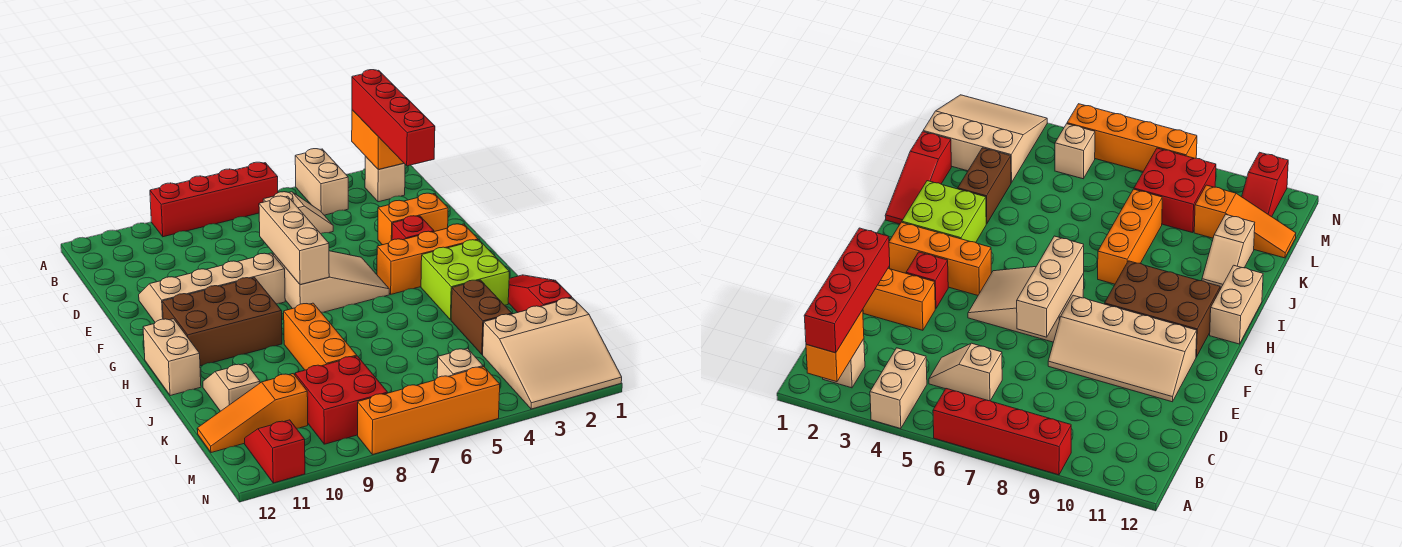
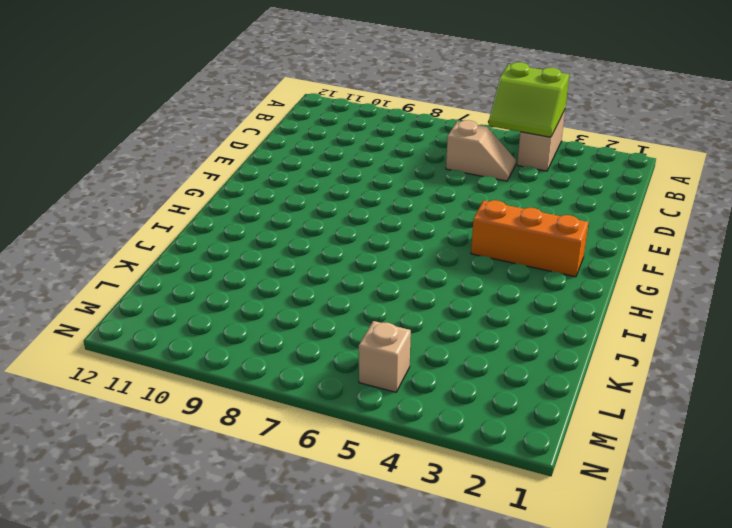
lime slope A4:B5 level 2 top A -> none
none -> red brick A6:A9 level 1
none -> tan brick B2 level 1
none -> orange brick E2:E3 level 1

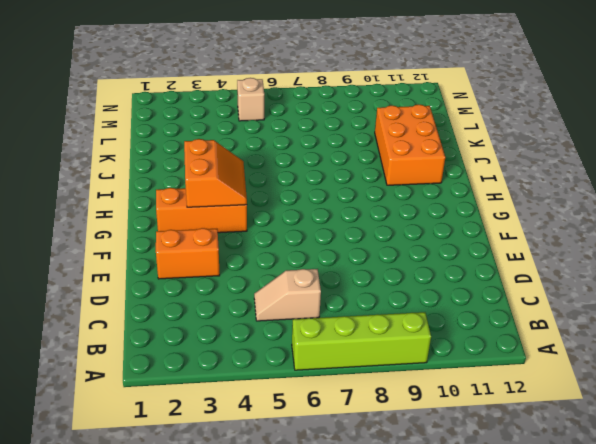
lime brick A6:A9 level 1 -> red brick A6:A9 level 1
orange slope G3:H4 level 2 top 3 -> none
orange brick I10:K11 level 1 -> tan slope J11:K11 level 1 top K
none -> tan brick A4:B4 level 1
none -> tan brick B2 level 1
none -> tan slope E8:F11 level 1 top F

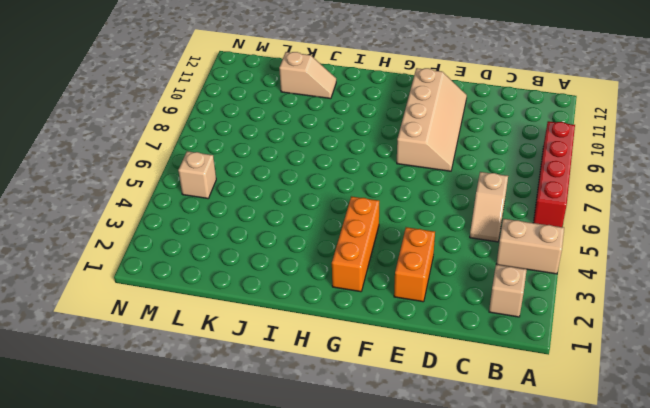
none -> red brick F3 level 1
none -> tan slope F5:G7 level 1 top 7
none -> brown brick G9:H11 level 1

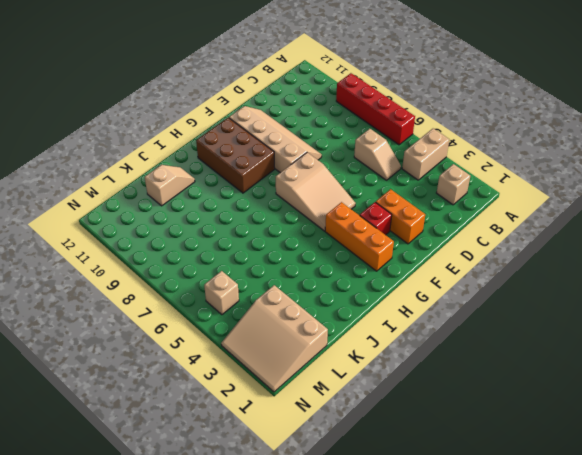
none -> lime brick H2:I3 level 1
none -> tan brick H12:I12 level 1
none -> red slope I1:K1 level 1 top K

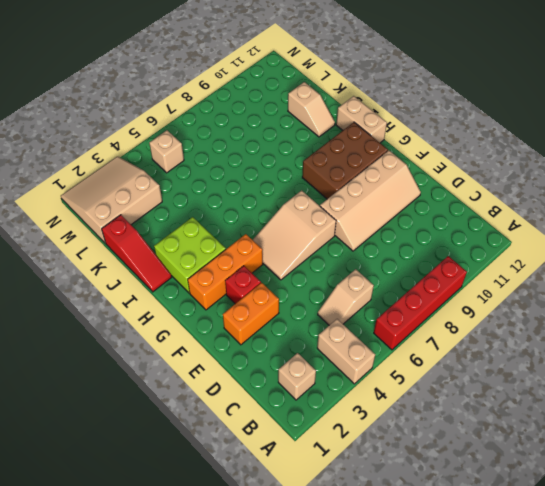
none -> orange brick I8:K8 level 1
none -> brown brick J3:K3 level 1
none -> red brick L8:M9 level 1

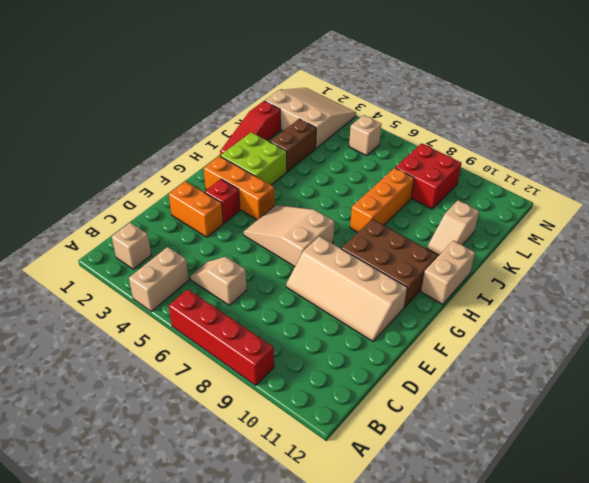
none -> orange slope L10:L12 level 1 top 10
none -> red slope M11:N11 level 1 top N
none -> orange brick N5:N8 level 1

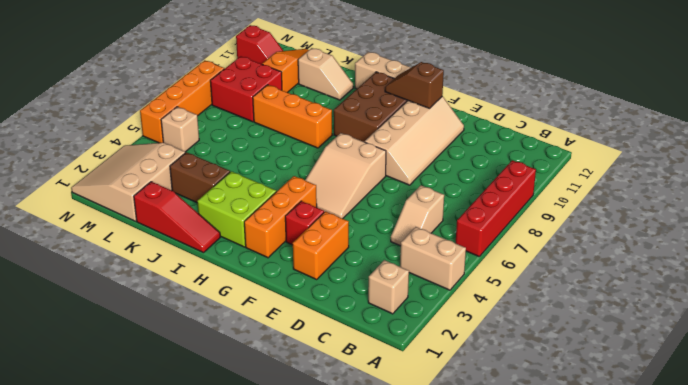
brown slope F11:G11 level 2 top F -> none
none -> orange brick A2:B2 level 2
none -> tan brick E7:G7 level 2
none -> red brick A2:D2 level 3

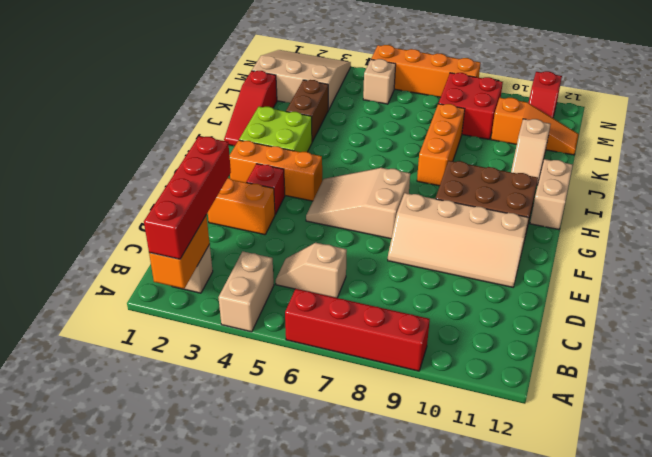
none -> tan brick E7:G7 level 2

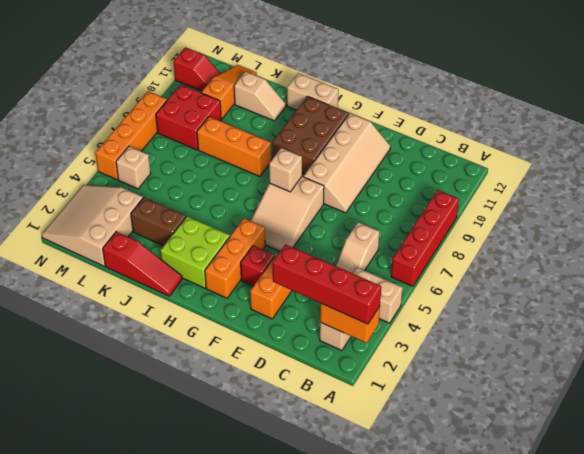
tan brick G7 level 2 -> tan brick E7:G7 level 2

